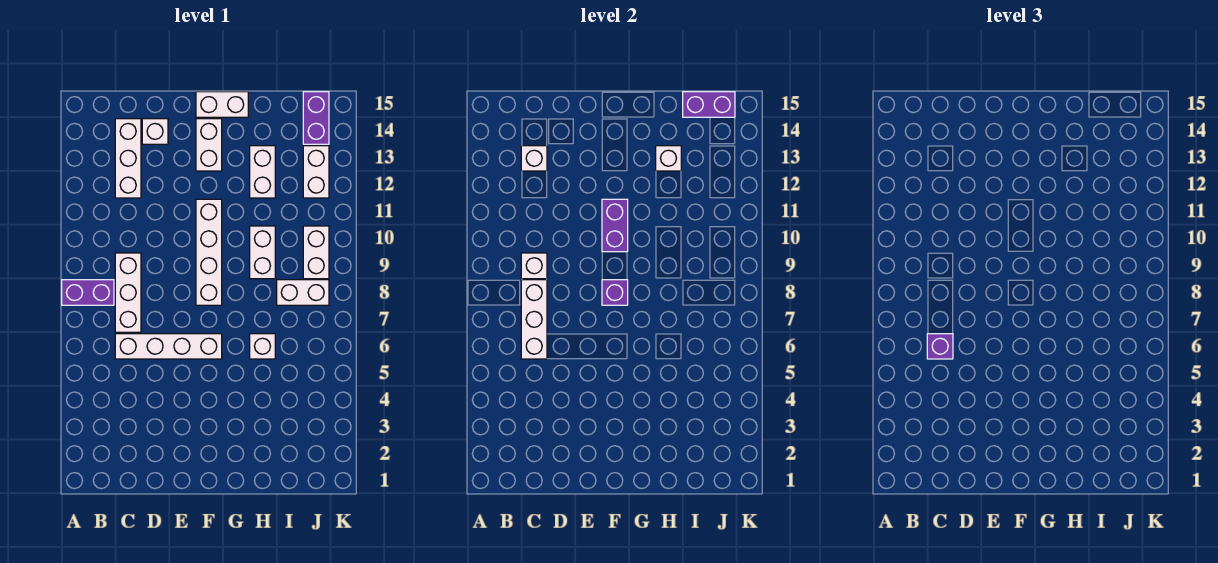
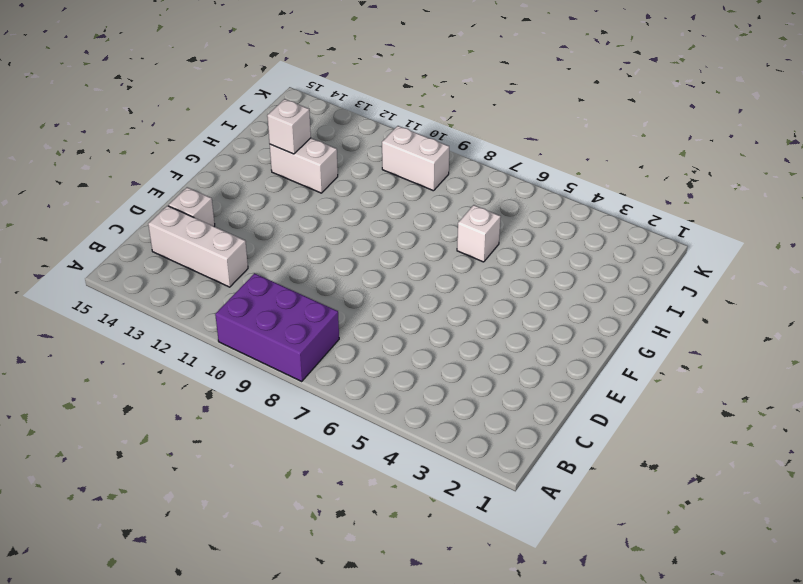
purple brick A8:B10 level 1 -> purple brick A8:B8 level 1
none -> white brick C6:F6 level 1
none -> white brick C7:C9 level 1
none -> white brick F8:F11 level 1

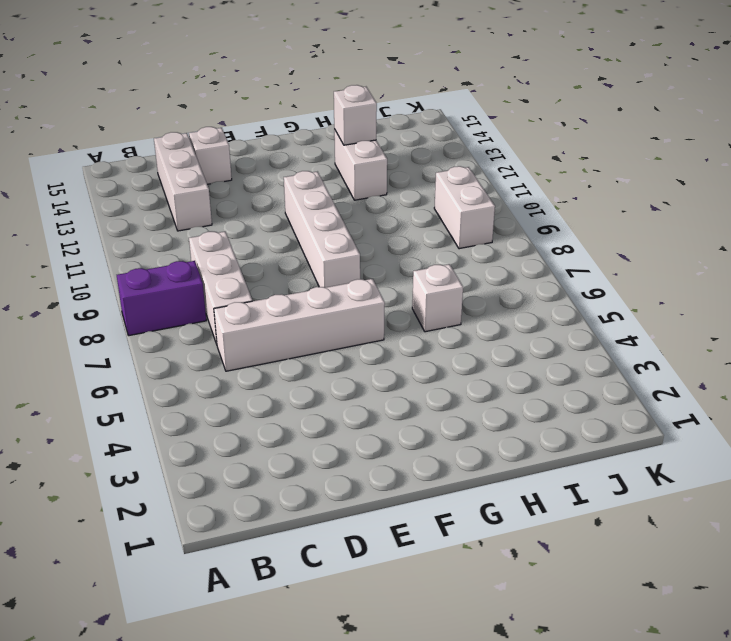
none -> white brick F13:F14 level 1
none -> white brick F15:G15 level 1
none -> white brick H9:H10 level 1

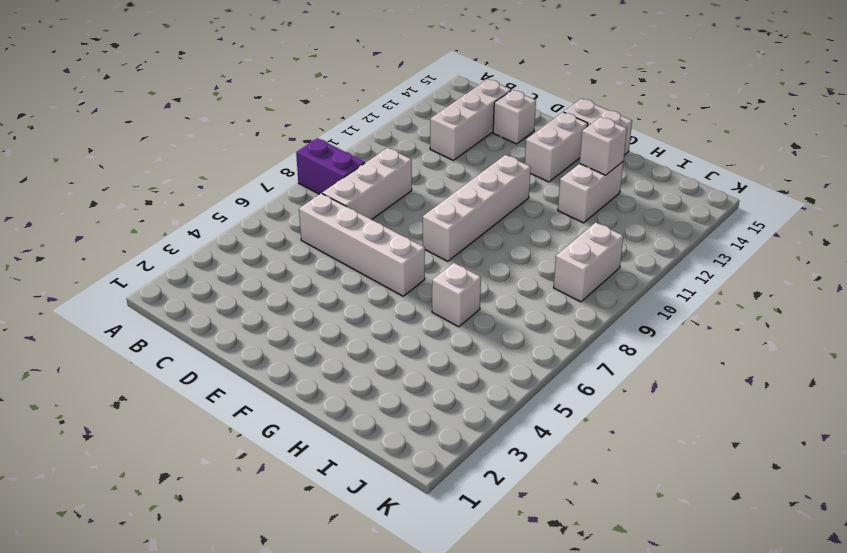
none -> white brick H9:H10 level 1
none -> white brick I8:J8 level 1
none -> white brick J12:J13 level 1

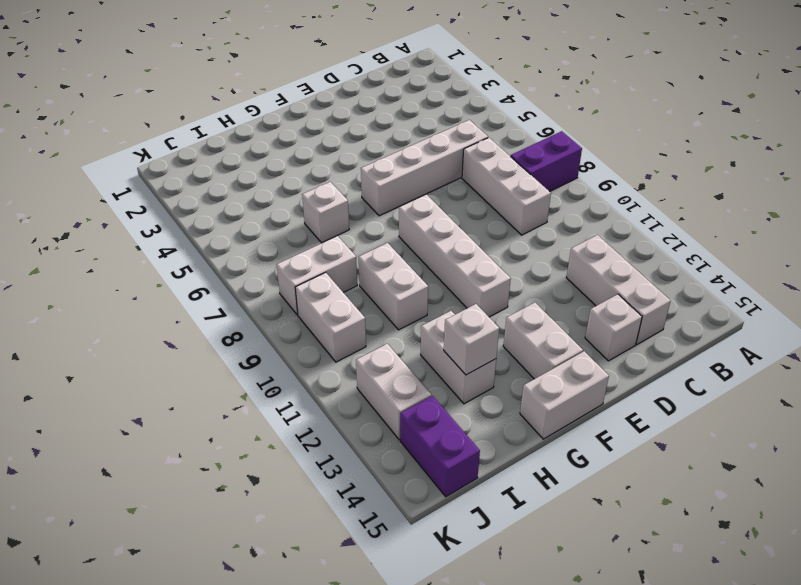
none -> white brick C6:C8 level 2
none -> white brick C9 level 2
none -> white brick C13 level 2

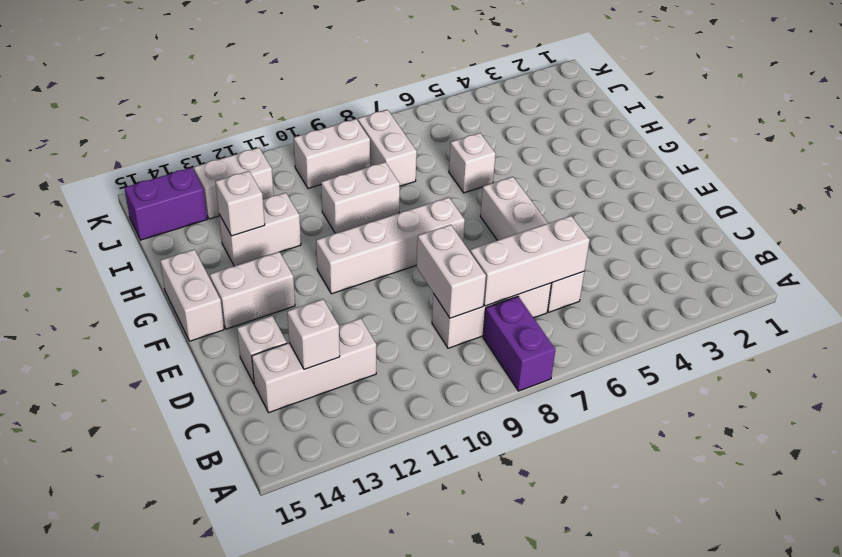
white brick C9:D9 level 2 -> white brick C9 level 2
none -> purple brick F8 level 2
none -> purple brick F10:F11 level 2
none -> purple brick I15:J15 level 2

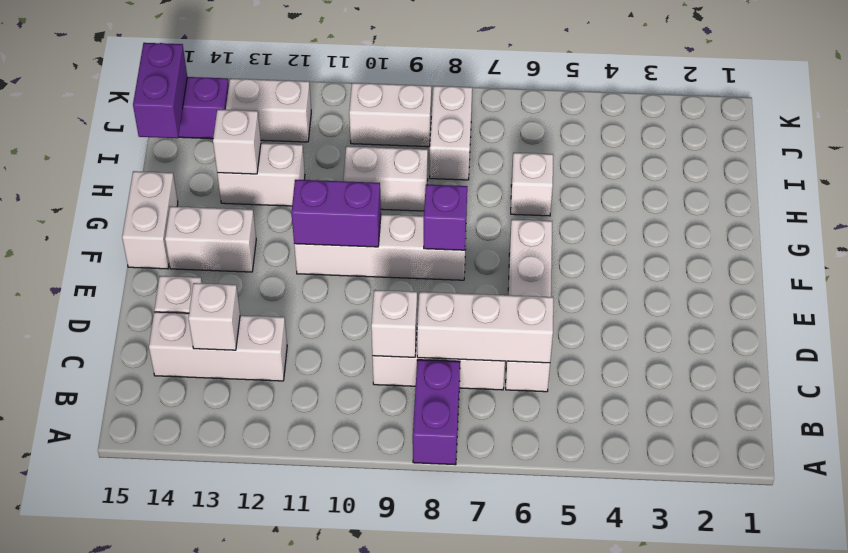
none -> purple brick C6 level 3

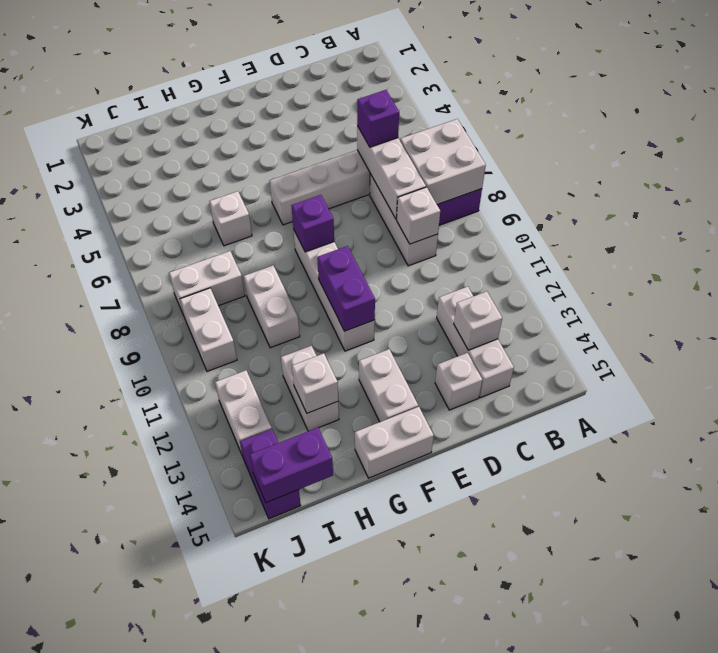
white brick A7:B8 level 2 -> none

